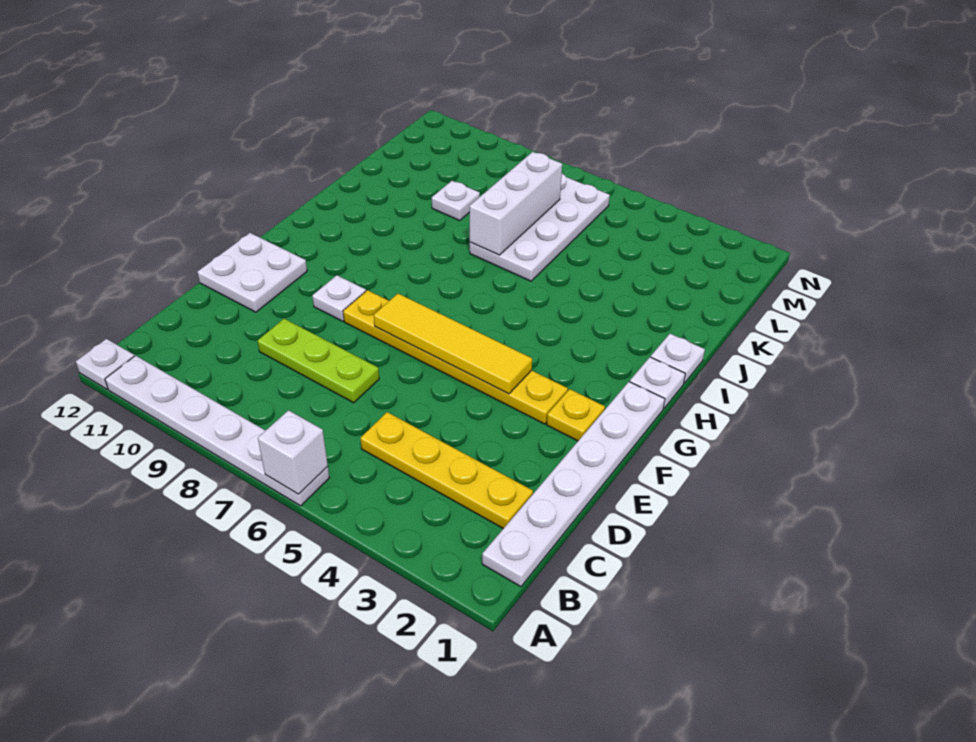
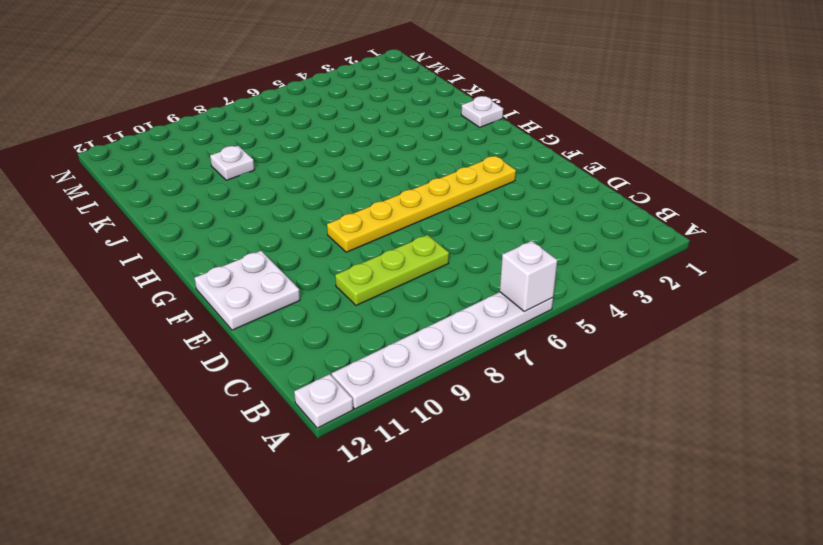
none -> white plate B1:G1 level 1
none -> yellow plate C2:C5 level 1
none -> yellow plate F2 level 1

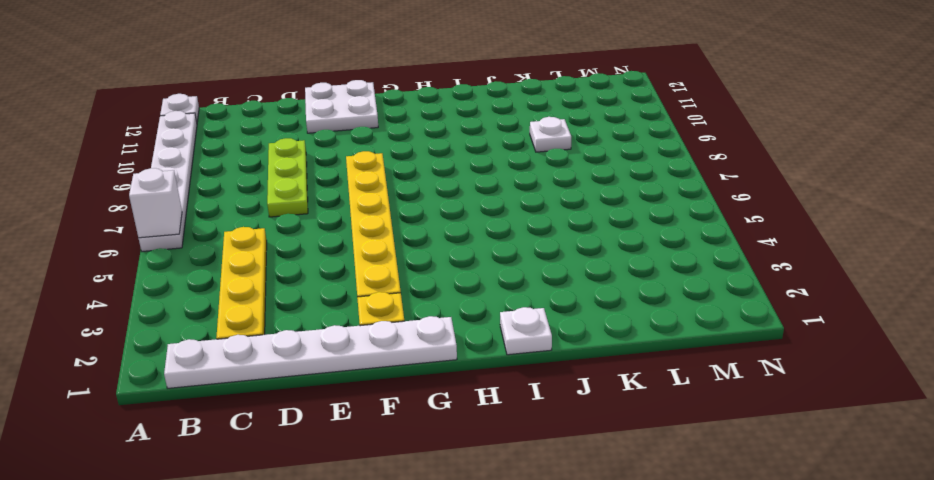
none -> white plate F9 level 1
none -> white plate H1 level 1
none -> white plate J6:M7 level 1

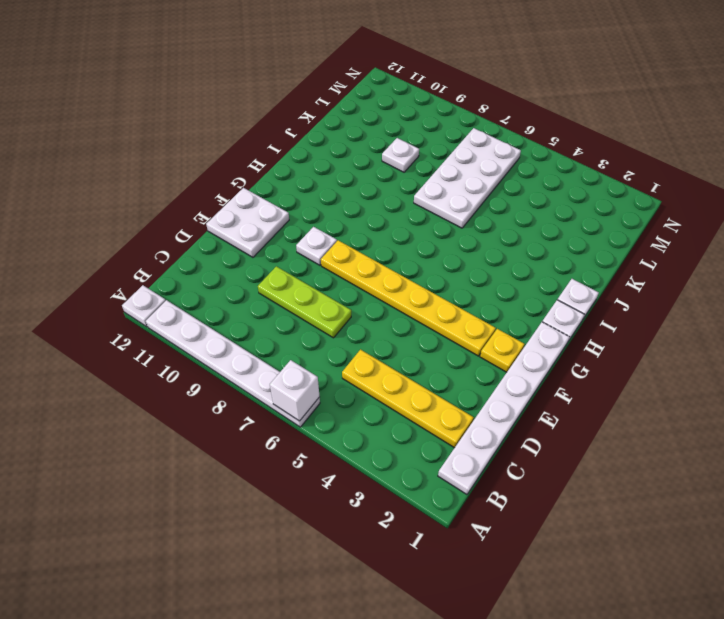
none -> yellow tile F4:F7 level 2
none -> white brick J7:L7 level 2

